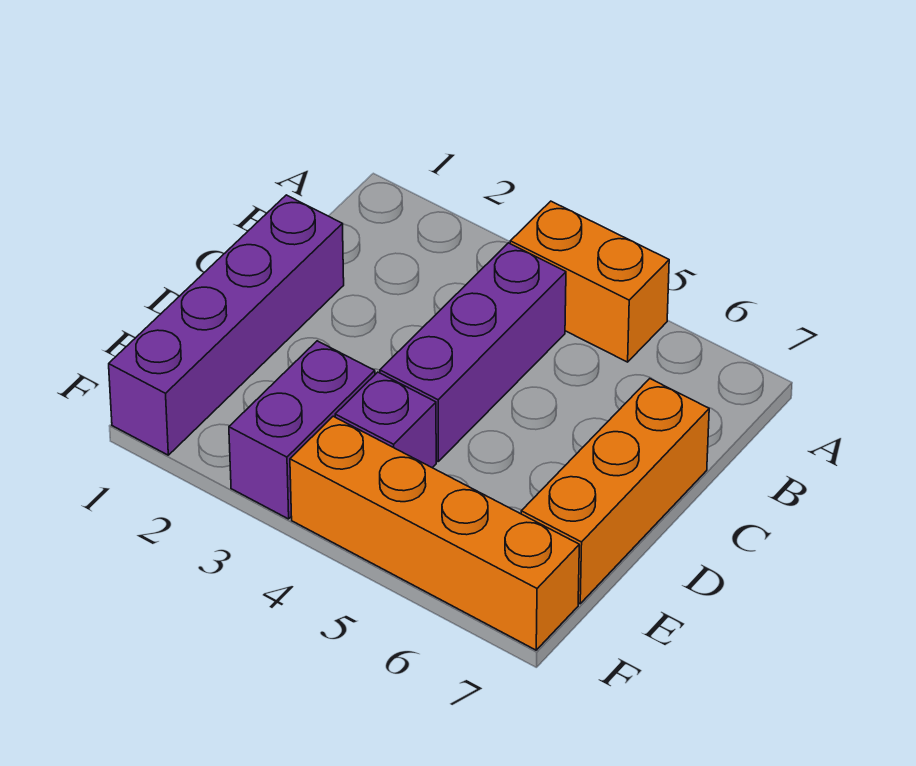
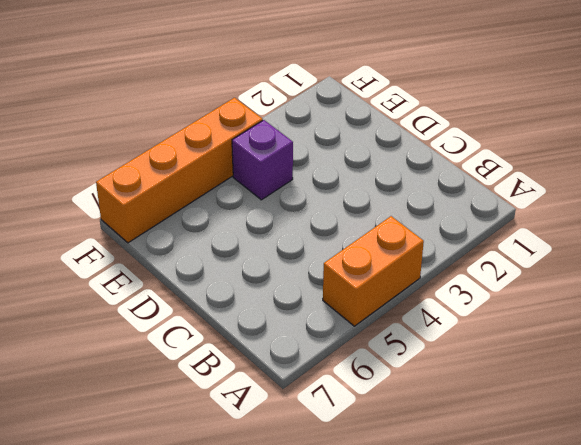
none -> purple brick B4:D4 level 1
none -> purple brick C1:F1 level 1

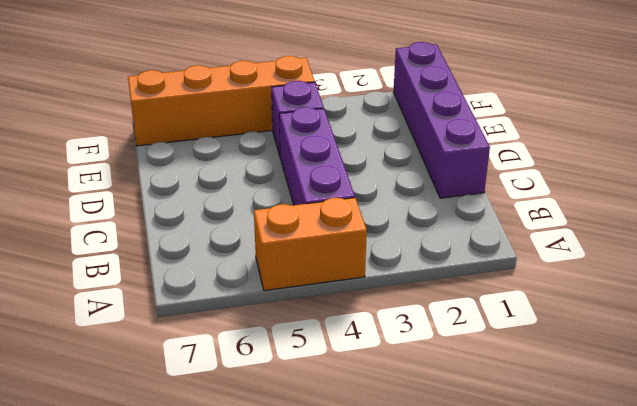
none -> orange brick C7:E7 level 1
none -> purple brick E3:F3 level 1

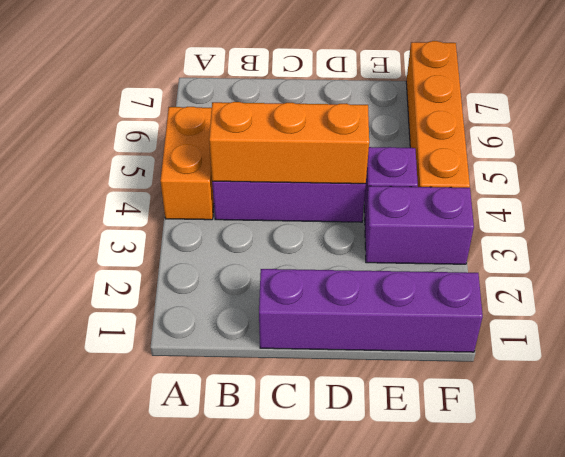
orange brick B4:D4 level 2 -> orange brick C7:E7 level 1

